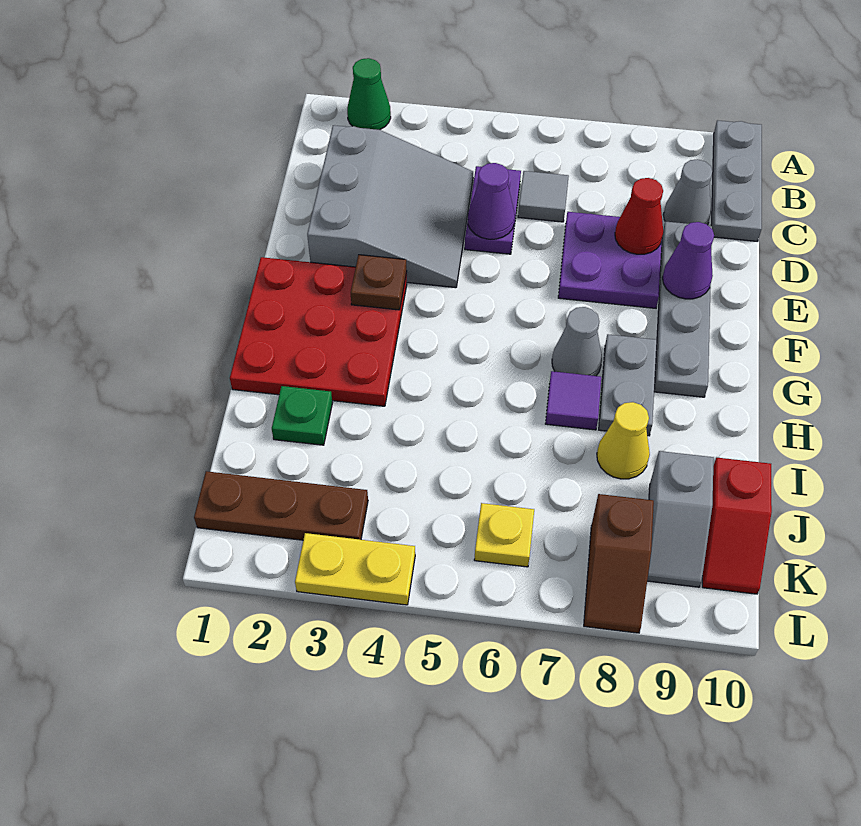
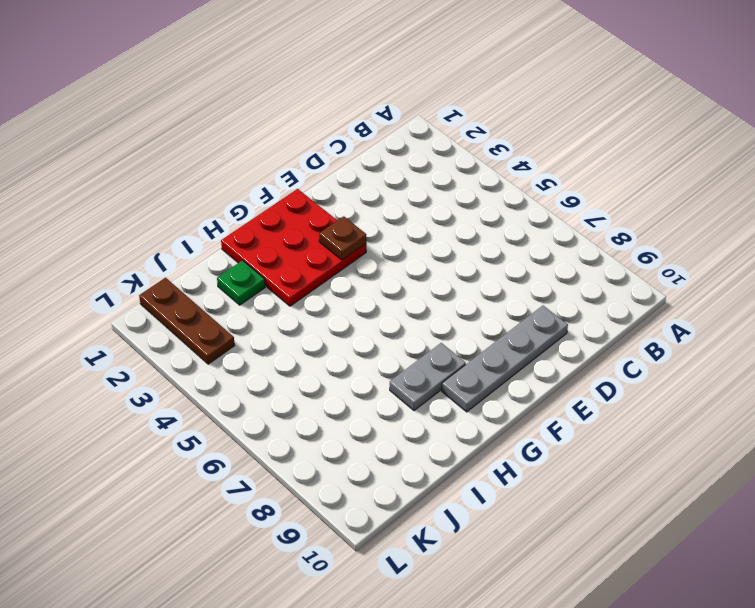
none -> green cone A2 level 1
none -> grey plate A10:C10 level 1
none -> grey slope C2:E4 level 1 top 2

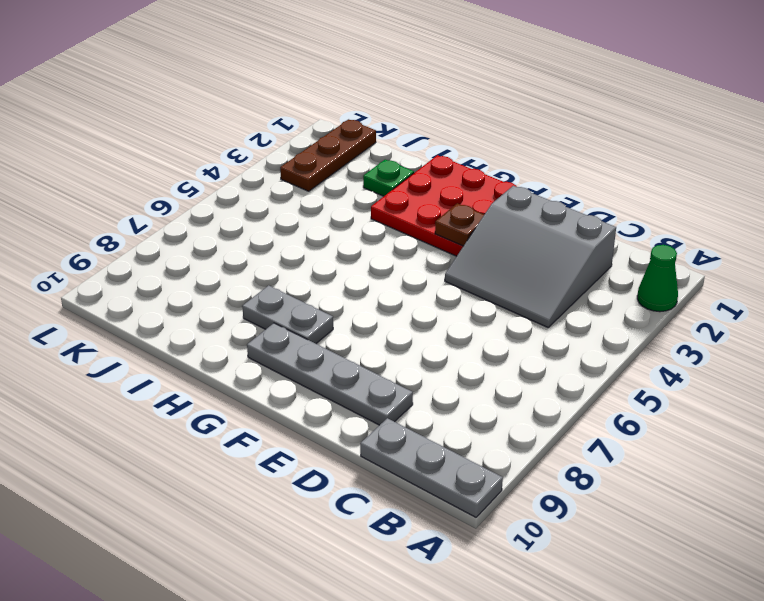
none -> purple plate C5:D5 level 1
none -> grey tile C6 level 1
none -> grey cone C9 level 1

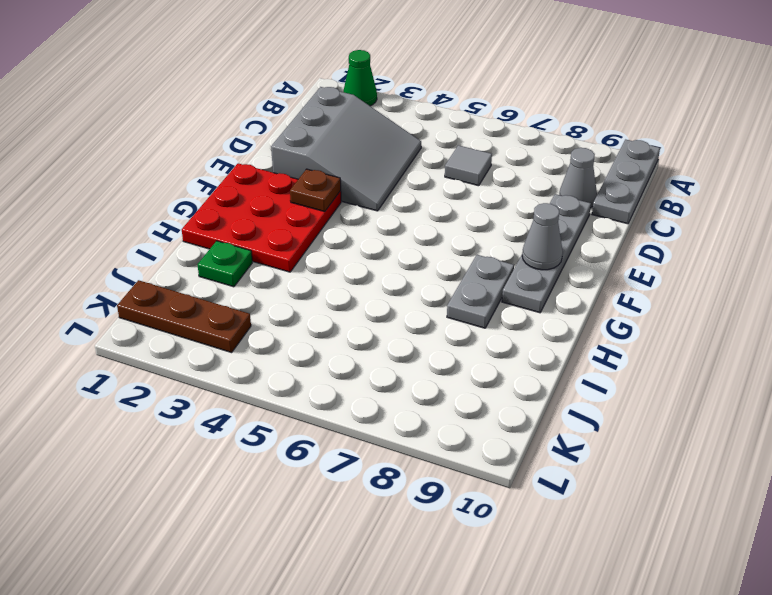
grey cone F9 level 2 -> grey cone G7 level 1
none -> purple plate C5:D5 level 1
none -> purple plate D7:E8 level 1
none -> purple tile H7 level 1

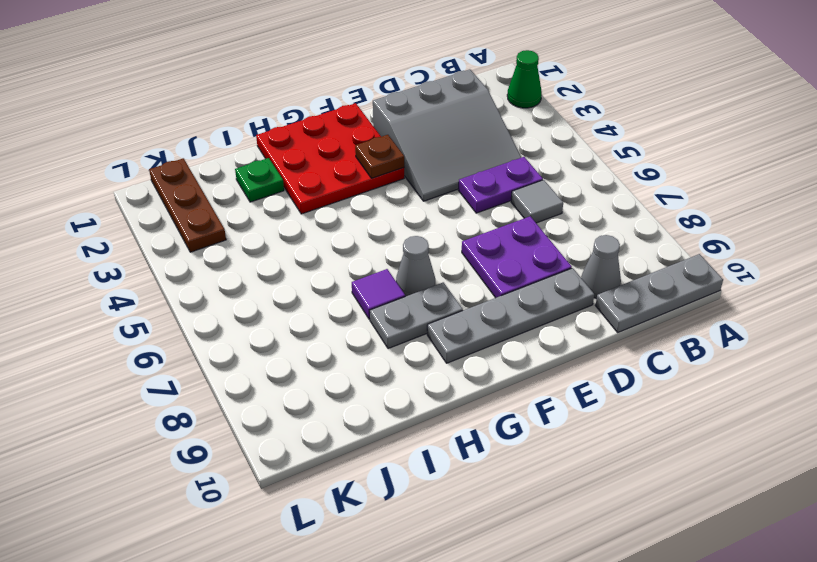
none -> yellow cone I8 level 1
none -> grey slope J9:K9 level 1 top J
none -> red slope J10:K10 level 1 top J

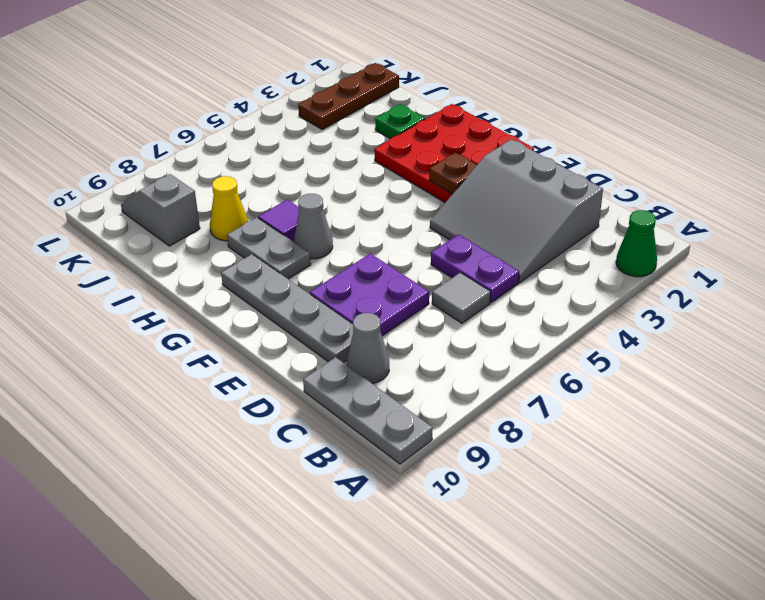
none -> red slope J10:K10 level 1 top J
none -> yellow plate K6 level 1
none -> brown slope K8:L8 level 1 top K

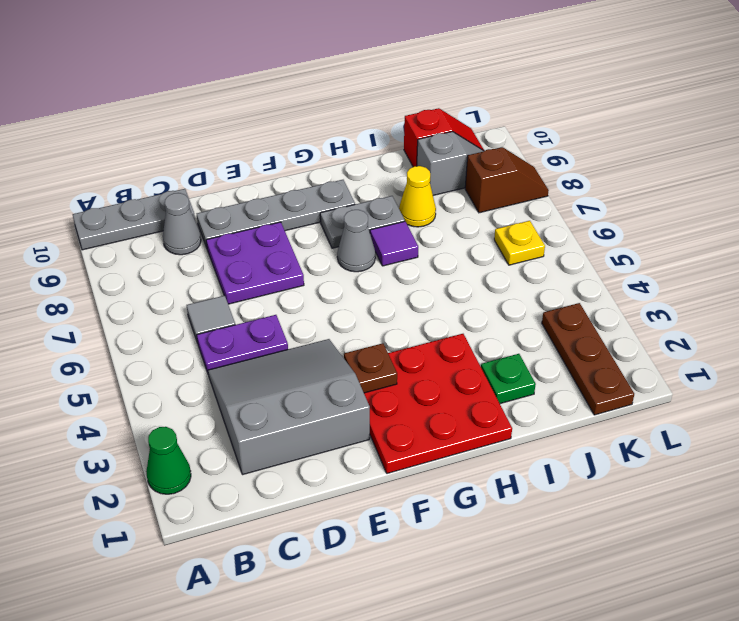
none -> yellow plate L3:L4 level 1
none -> purple cone D5 level 2
none -> red cone D8 level 2

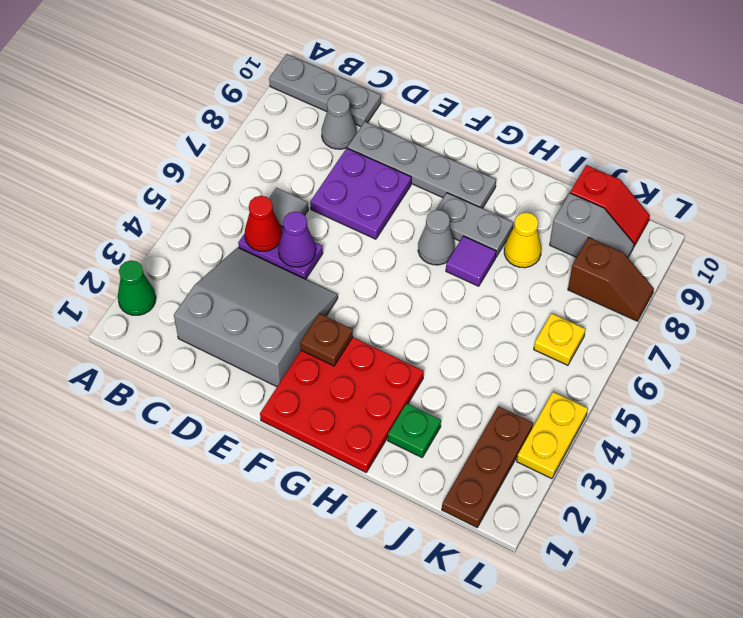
red cone C5 level 2 -> red cone D8 level 2
none -> purple cone E9 level 2

